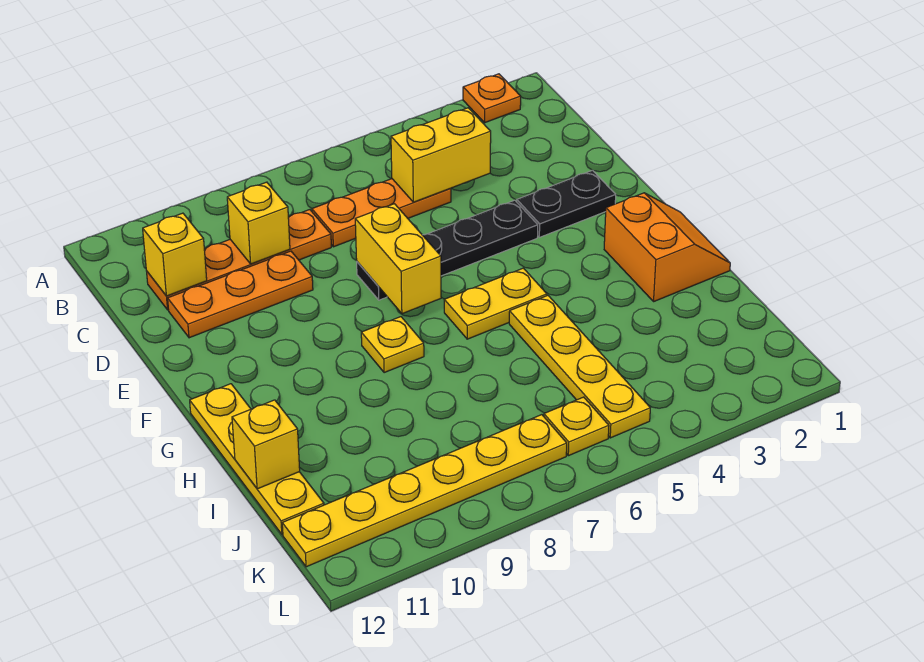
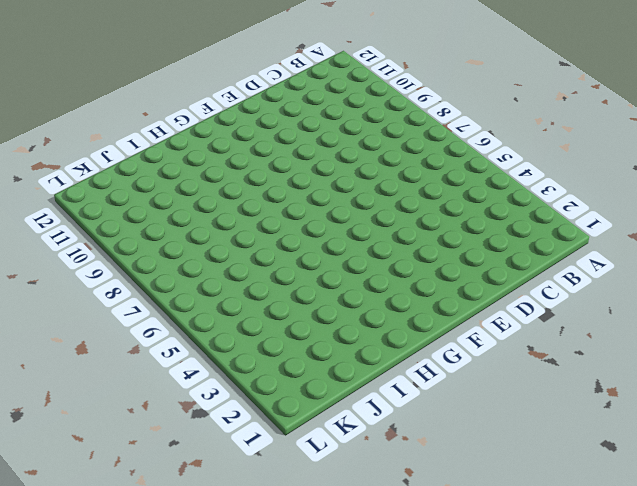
none -> orange plate A2 level 1
none -> orange plate C5:C7 level 1
none -> orange plate C8:C11 level 1

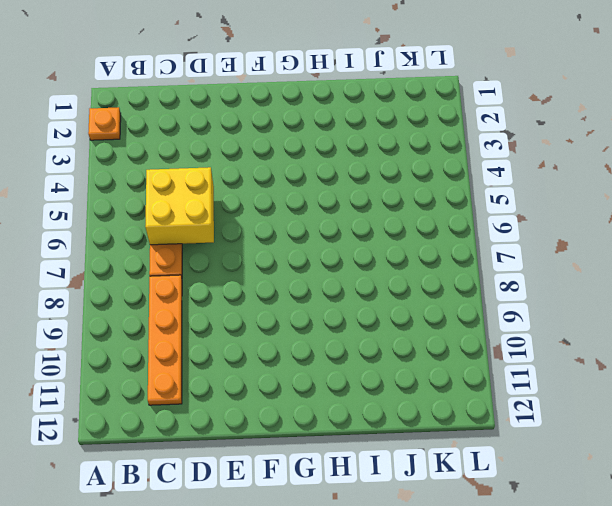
yellow brick C5:D6 level 2 -> yellow brick C4:C5 level 2
none -> orange plate D9:D11 level 1
none -> black plate E2:E3 level 1
none -> black plate E4:E7 level 1

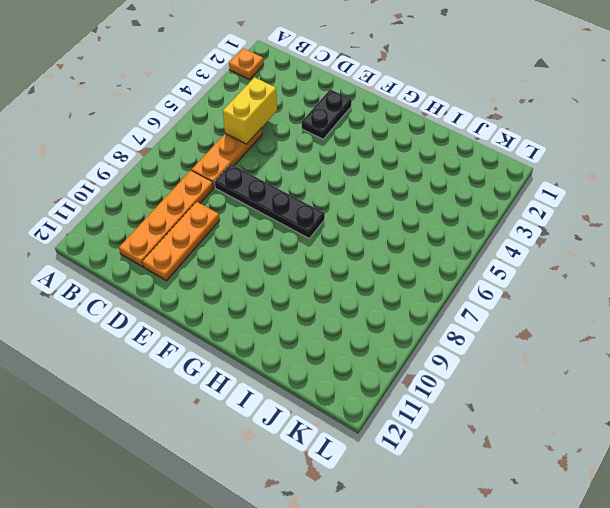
black plate D7:G7 level 1 -> black plate E4:E7 level 1
none -> orange slope G1:H2 level 1 top 2
none -> yellow plate G5:G6 level 1
none -> yellow plate G8 level 1

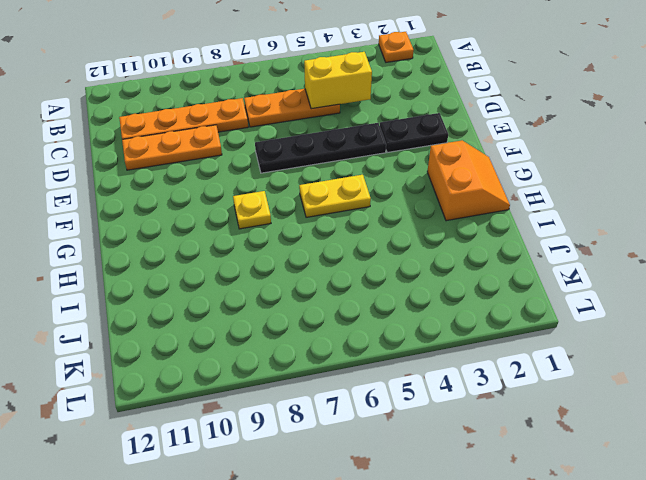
none -> yellow plate G12:J12 level 1
none -> yellow plate H5:K5 level 1
none -> yellow plate K6 level 1

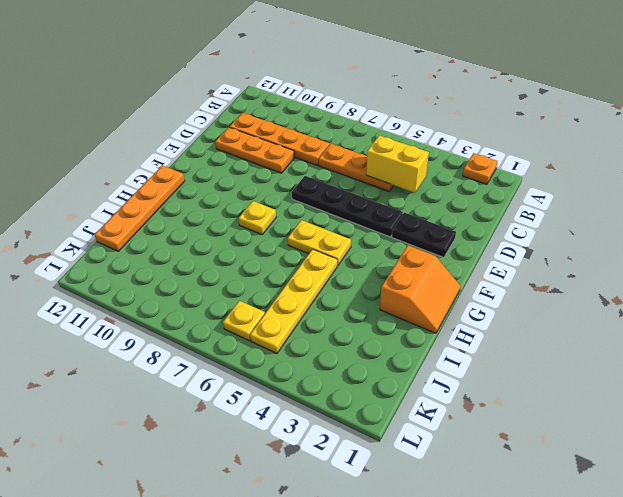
orange plate G12:J12 level 1 -> yellow plate G12:J12 level 1
none -> yellow plate K7:K12 level 1
none -> yellow brick C9 level 2
none -> yellow brick C11 level 2

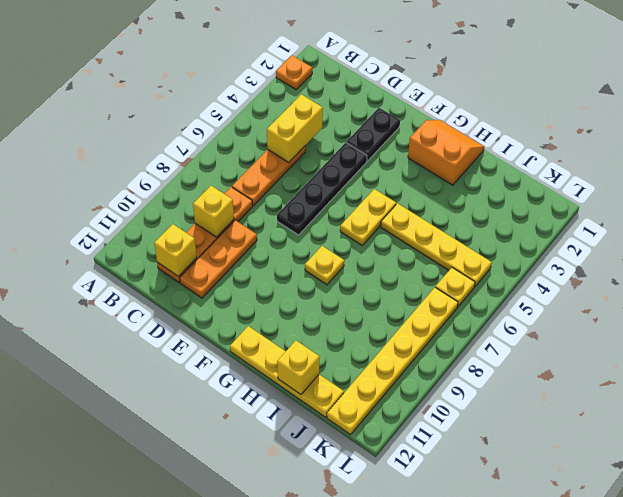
none -> yellow brick E7:F7 level 2

